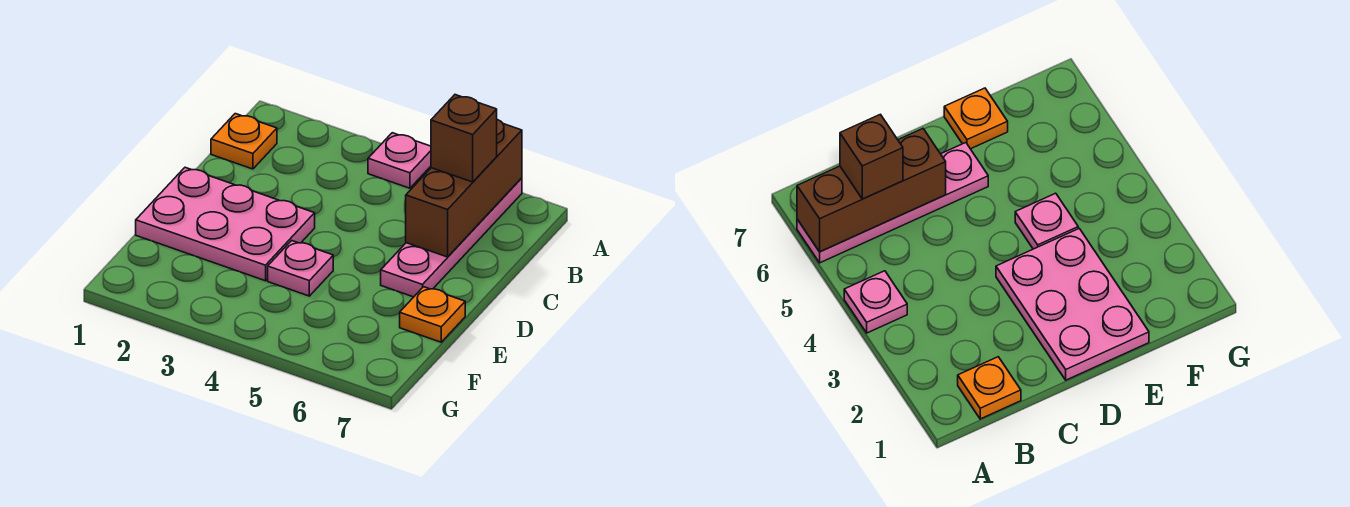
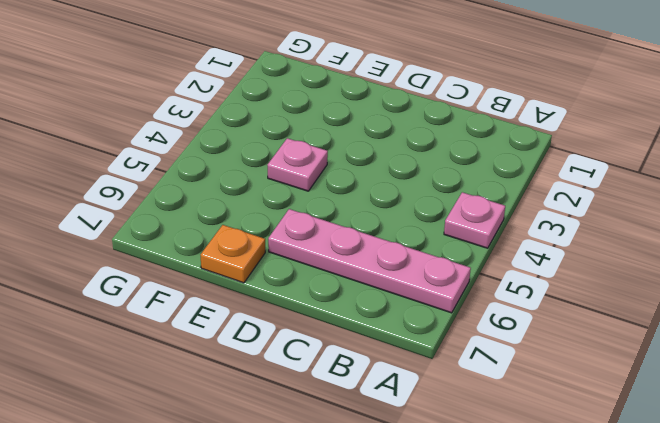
none -> orange plate B1 level 1
none -> pink plate D1:E3 level 1

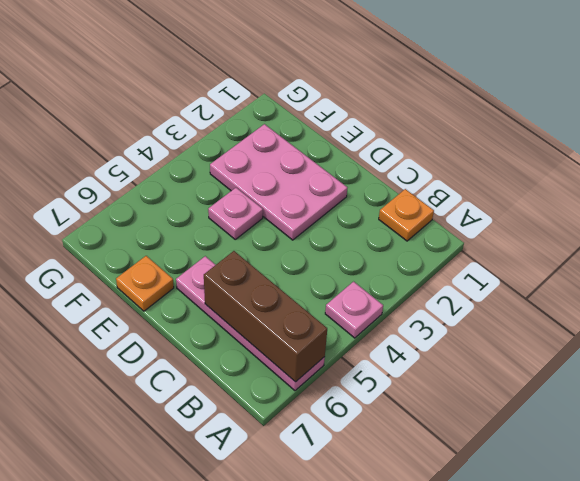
pink plate D2:F3 level 1 -> pink plate D1:E3 level 1
none -> brown brick B6 level 3

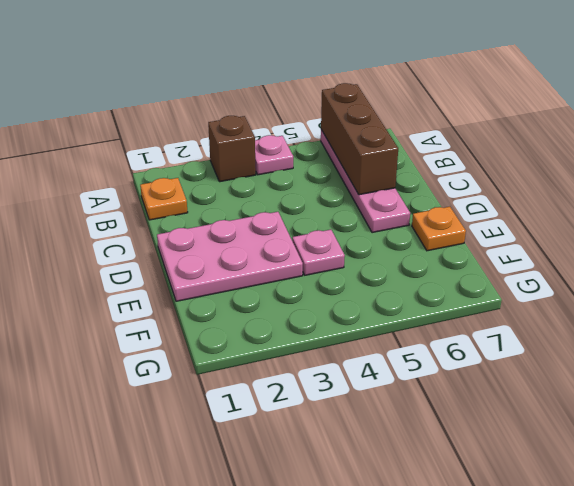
brown brick A3 level 1 -> brown brick B6 level 3

